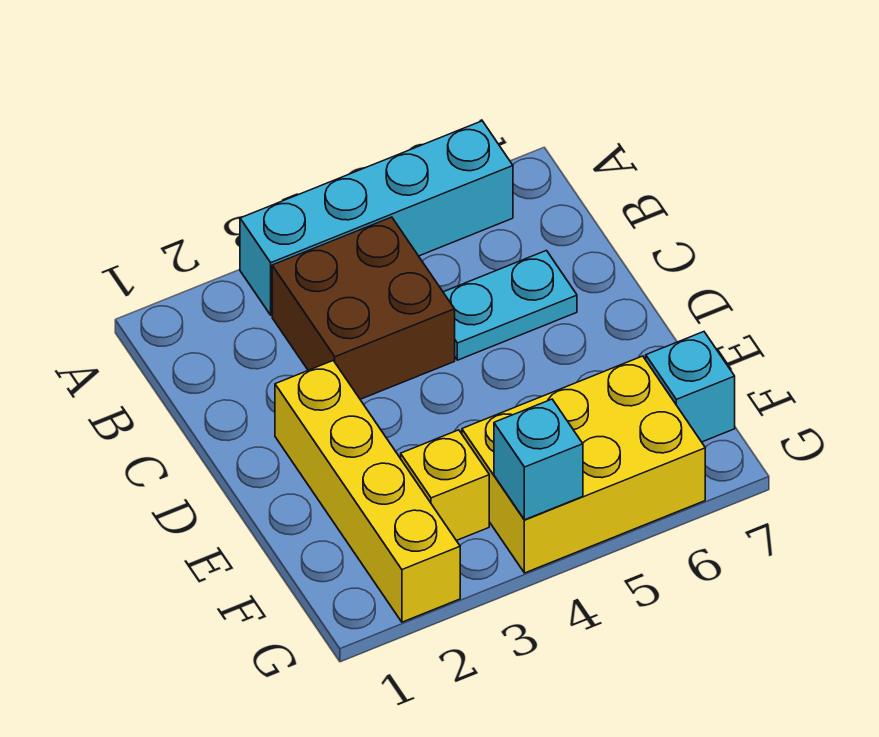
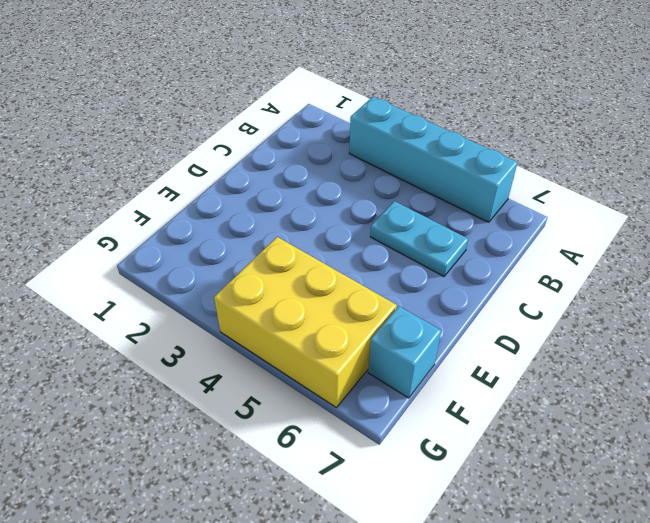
none -> brown brick B3:C4 level 1
none -> yellow brick D2:G2 level 1

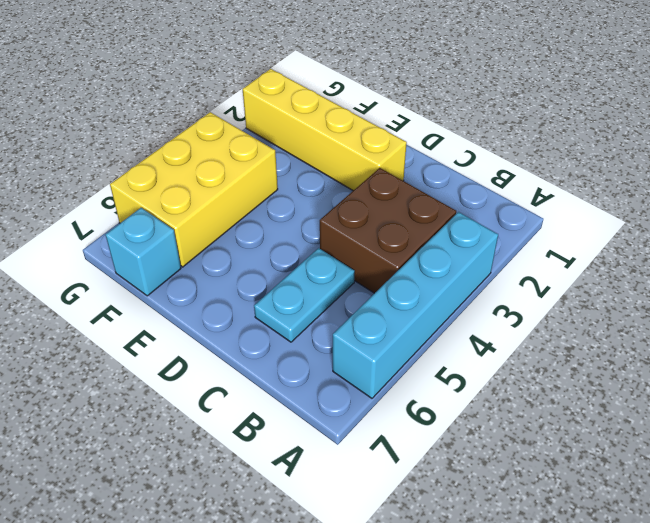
none -> yellow brick F3 level 1
none -> cyan brick G4 level 2

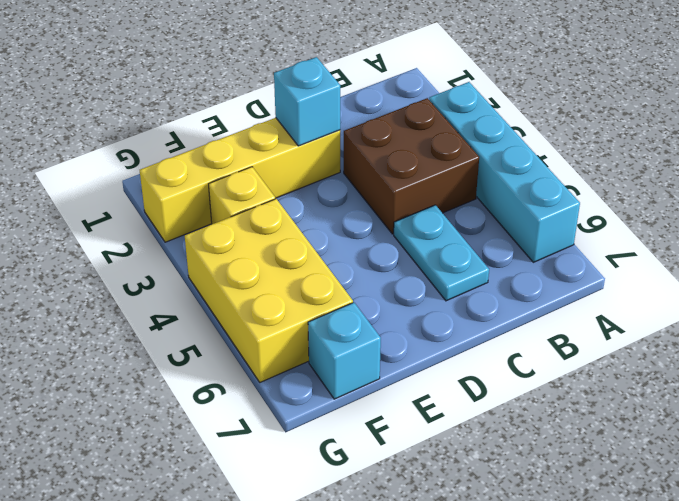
cyan brick D2 level 2 -> cyan brick G4 level 2

